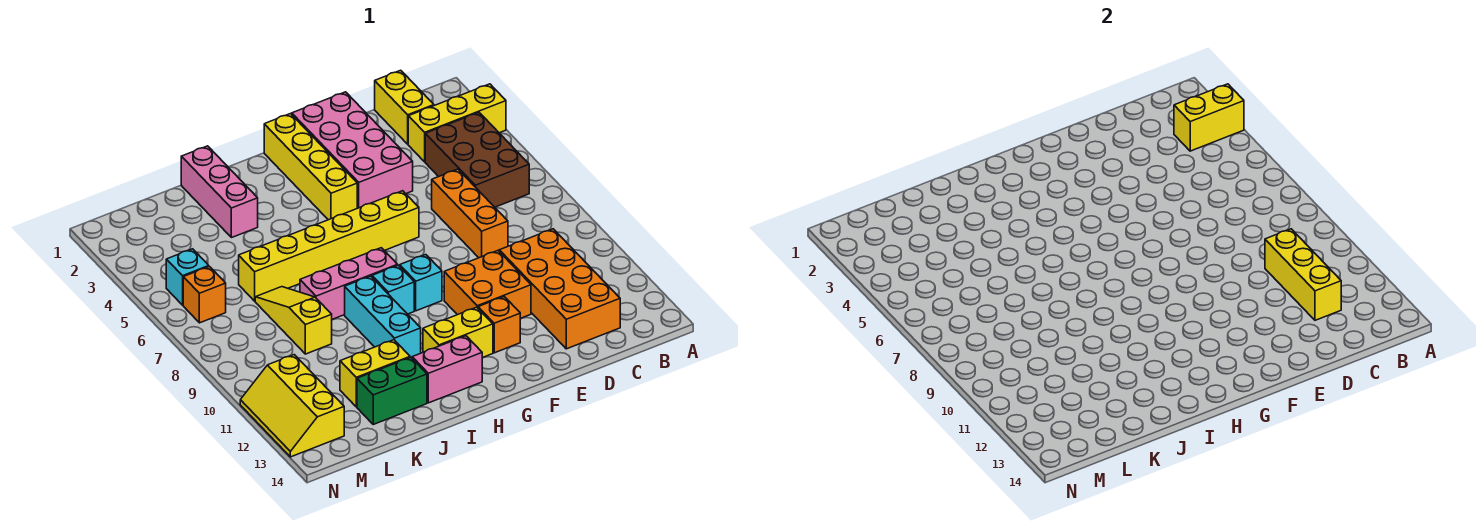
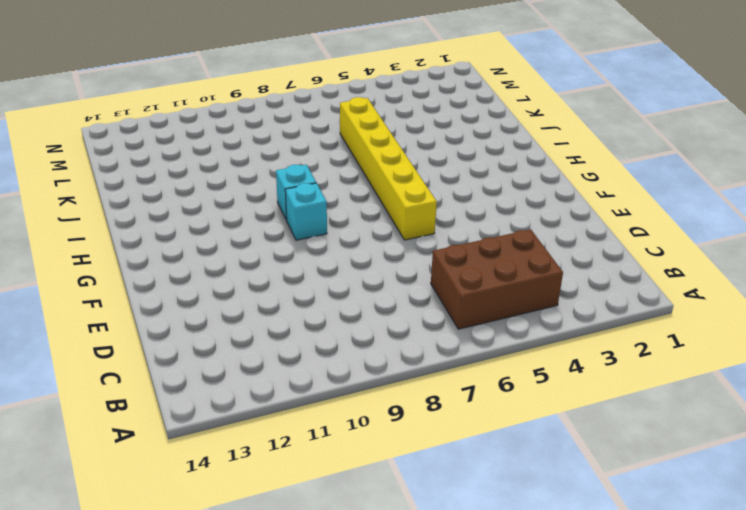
none -> yellow brick A3:C3 level 1
none -> yellow brick C1:C2 level 1
none -> orange brick C10:D13 level 1

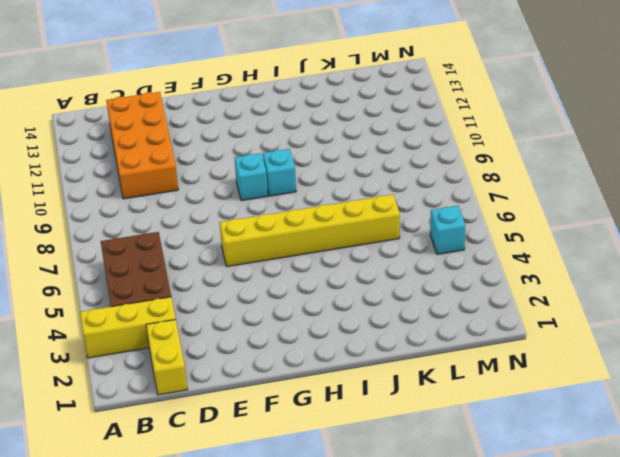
none -> orange brick D6:D8 level 1
none -> pink brick E1:F4 level 1
none -> orange brick E10:F11 level 1

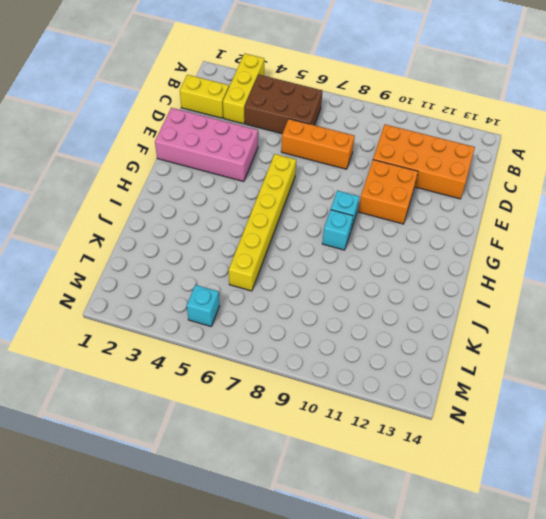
none -> orange brick F12 level 1
none -> yellow brick G1:G4 level 1
none -> yellow brick G12:H12 level 1

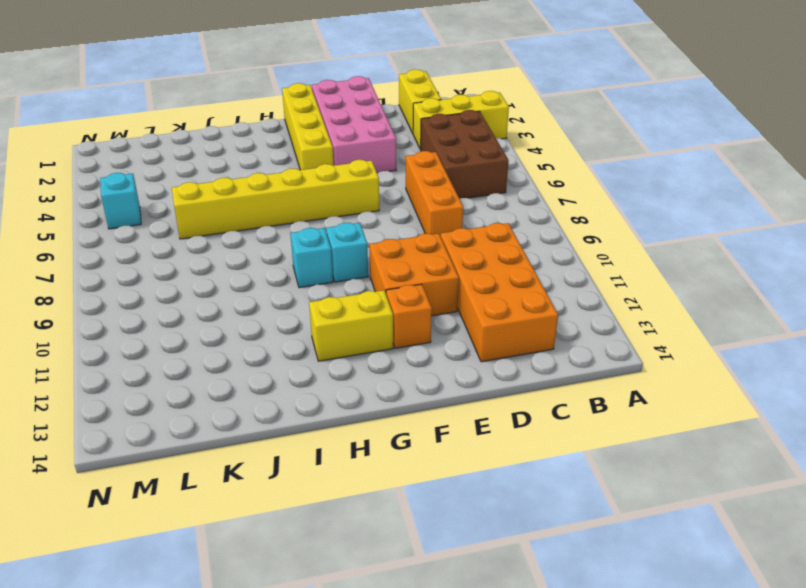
none -> pink brick H8:J8 level 1
none -> pink brick H13:I13 level 1
none -> cyan brick I9:I11 level 1

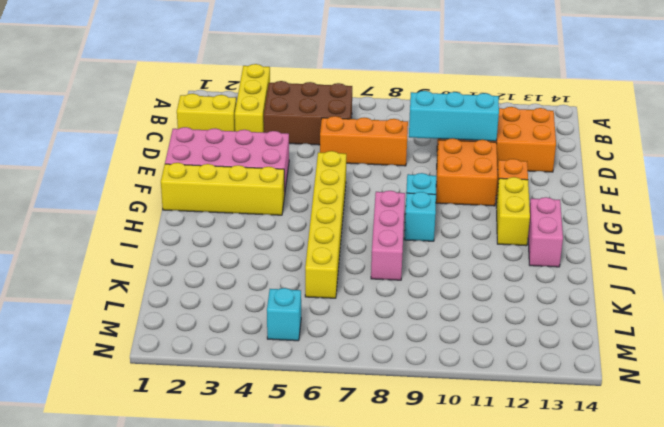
cyan brick D9:D11 level 2 -> cyan brick I9:I11 level 1
none -> pink brick J1:J3 level 1
none -> yellow brick J12:K12 level 1
none -> green brick J13:K13 level 1

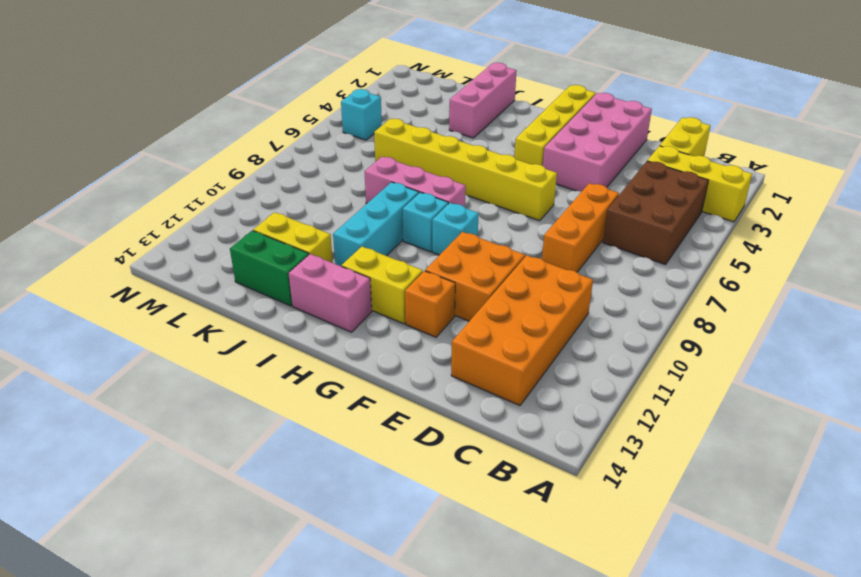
none -> yellow slope K7:K9 level 1 top 9
none -> orange brick M6 level 1
none -> yellow slope M11:N13 level 1 top M

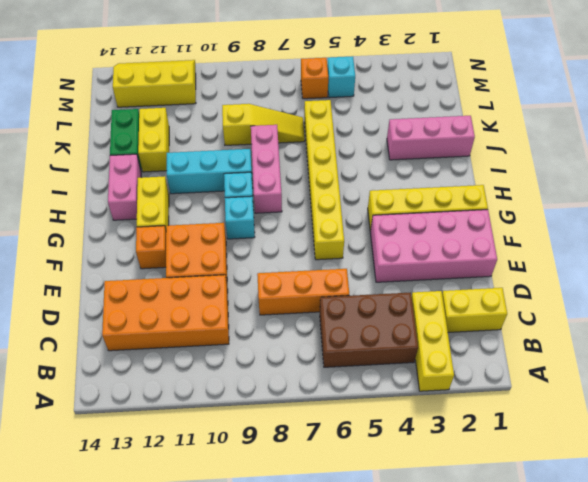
none -> yellow brick A3:B3 level 2
none -> yellow brick C10:C12 level 2

